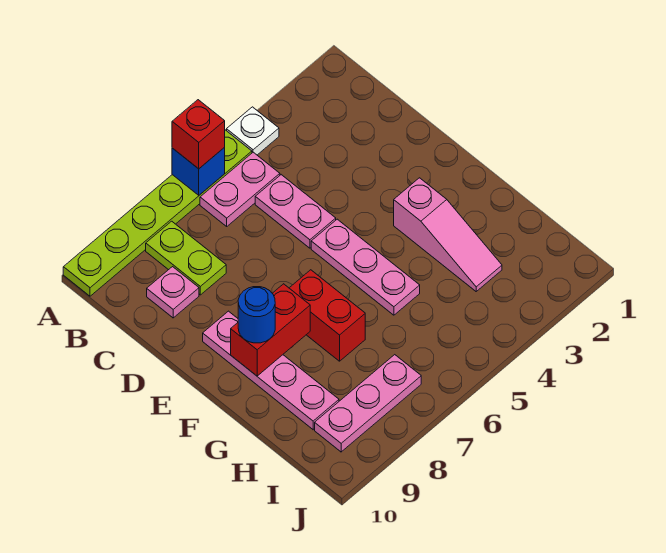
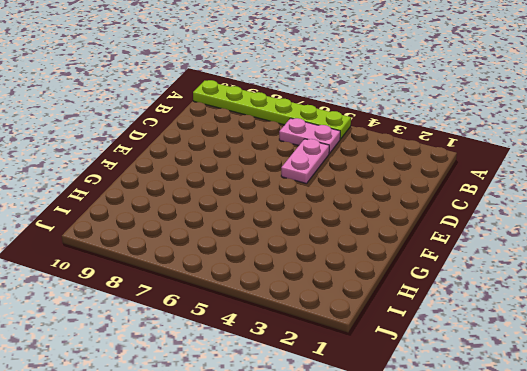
none -> white plate A4 level 1
none -> lime plate B8:C8 level 1
none -> pink plate C9 level 1

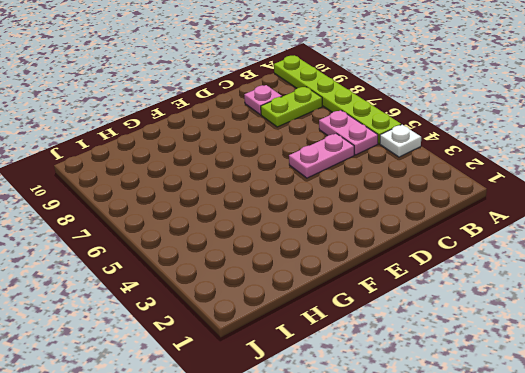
none -> pink plate E5:G5 level 1
none -> pink plate E9:H9 level 1
none -> pink slope F3:H3 level 1 top F

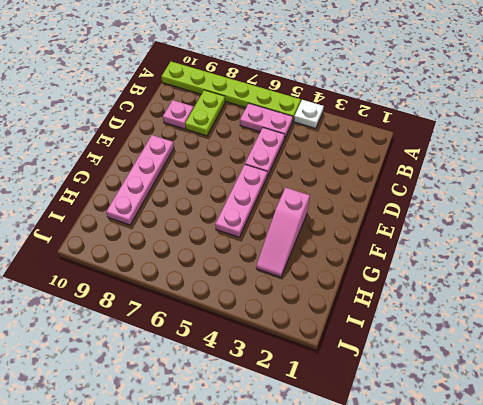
none -> red brick F7:G7 level 1
none -> pink plate I7:I9 level 1
none -> blue brick A6 level 2

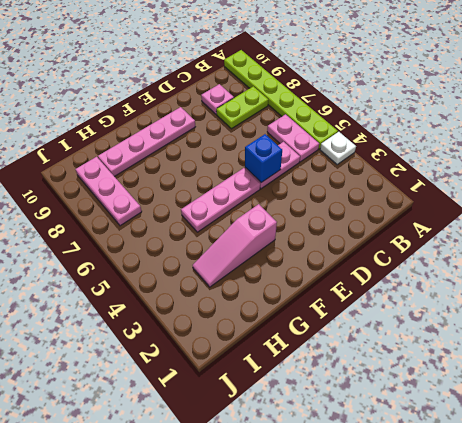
blue brick D5 level 2 -> blue brick A6 level 2
none -> red brick F7:G7 level 1
none -> red brick F8:F9 level 2
none -> red brick A6 level 3

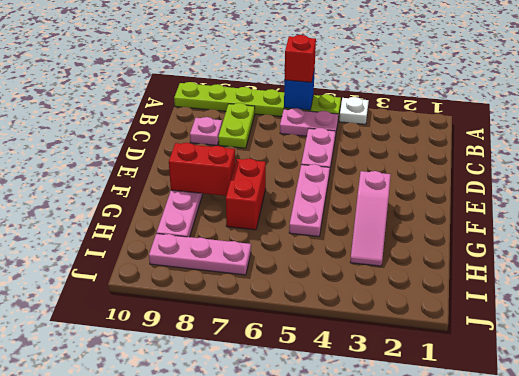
none -> blue round brick F9 level 3

